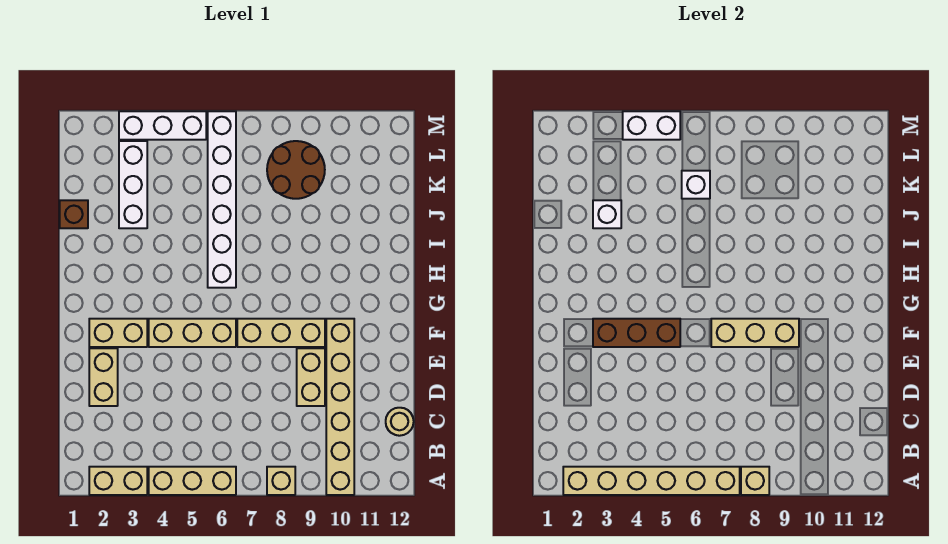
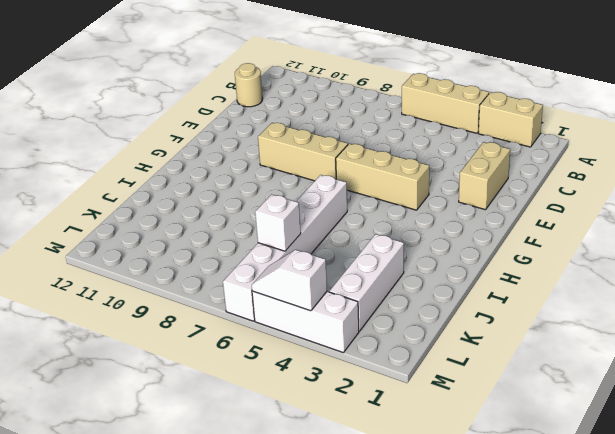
white slope M4:M5 level 2 top 4 -> white brick M4:M5 level 2
none -> tan brick A8 level 1
none -> tan brick A10:F10 level 1
none -> tan brick D9:E9 level 1

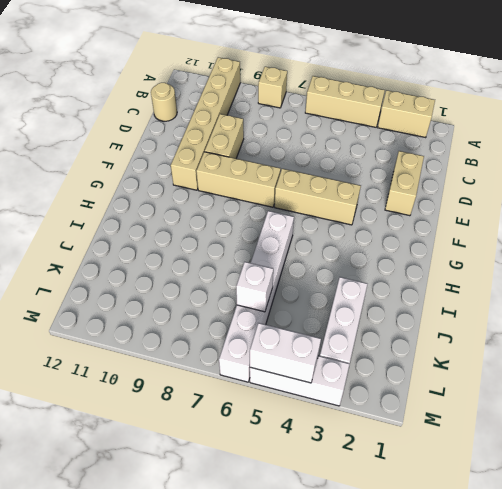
none -> tan brick F2:F3 level 1
none -> brown brick J1 level 1
none -> brown round brick K8:L9 level 1

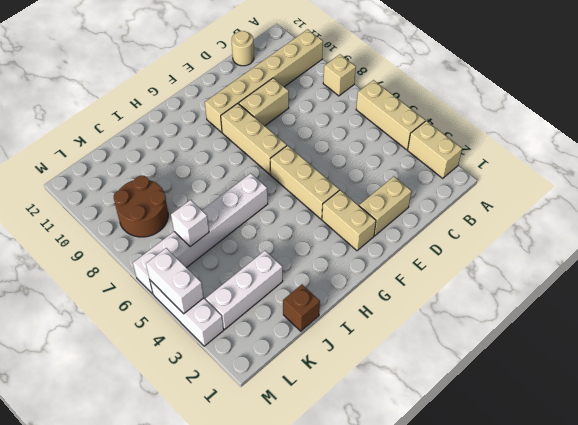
none -> tan brick A2:A7 level 2
none -> tan brick A8 level 2
none -> brown brick F3:F5 level 2

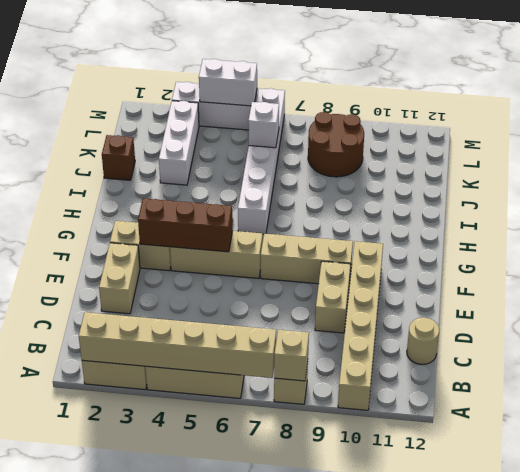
none -> tan brick F7:F9 level 2
none -> white brick J3 level 2

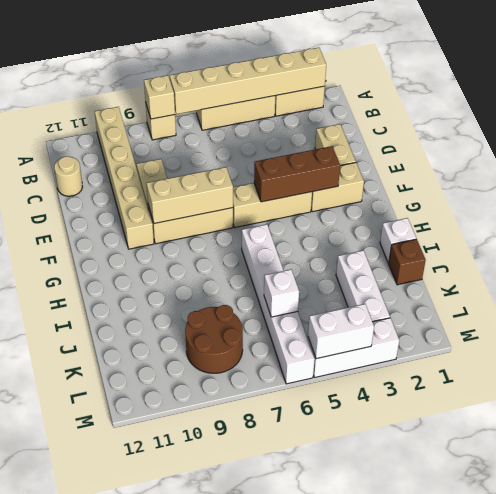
white brick I1 level 1 -> white brick J3 level 2

